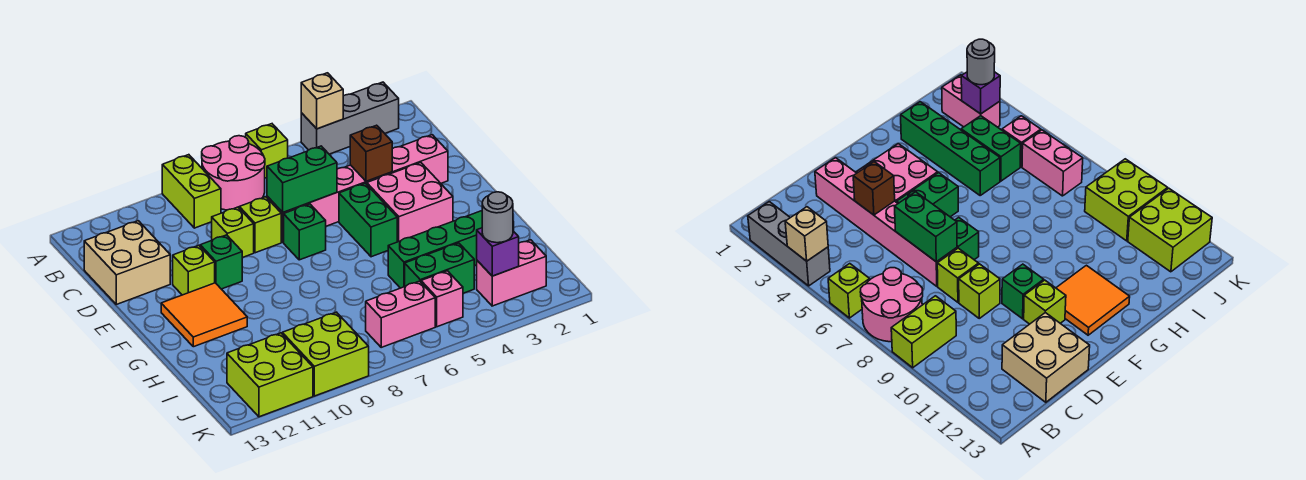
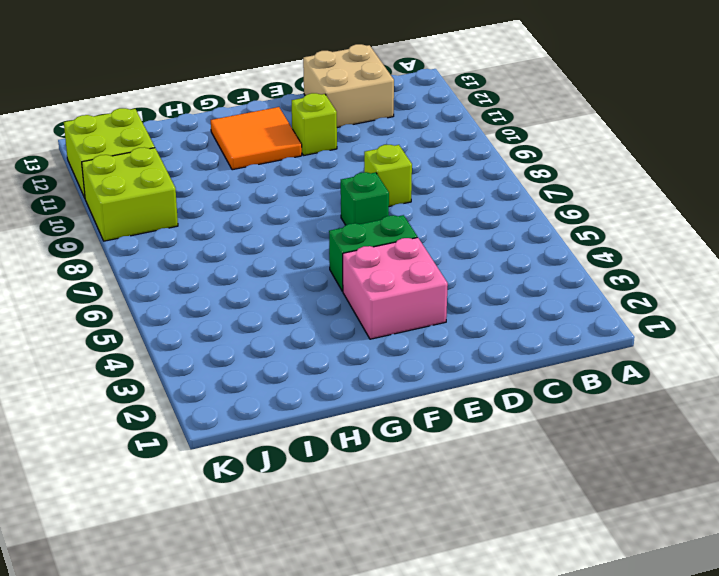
none -> grey brick A2:A4 level 1
none -> lime brick A6 level 1
none -> pink round brick A7:B8 level 1

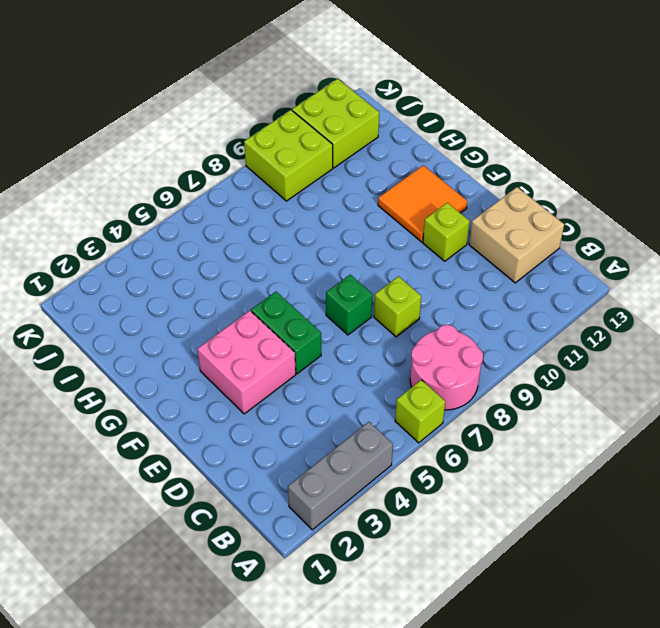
none -> lime brick A9:B9 level 1
none -> pink brick D2:D7 level 1
none -> lime brick D9 level 1

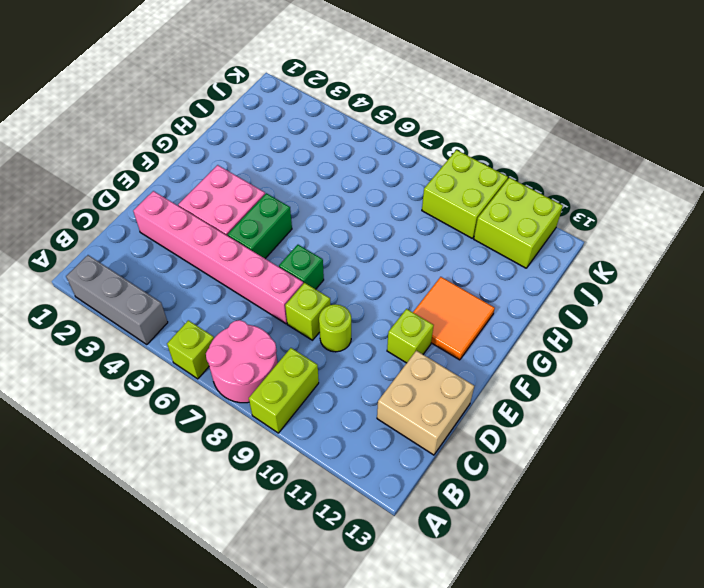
lime round brick D9 level 1 -> lime brick D9 level 1
none -> green brick E10 level 1
none -> green brick H2:H5 level 1
none -> green brick I4:I5 level 1

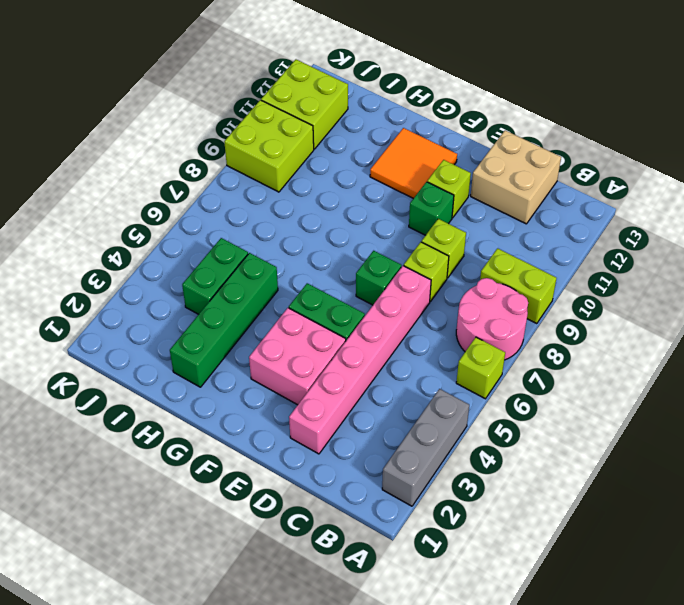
none -> pink brick J2:J3 level 1
none -> pink brick J5 level 1
none -> pink brick J6:J7 level 1

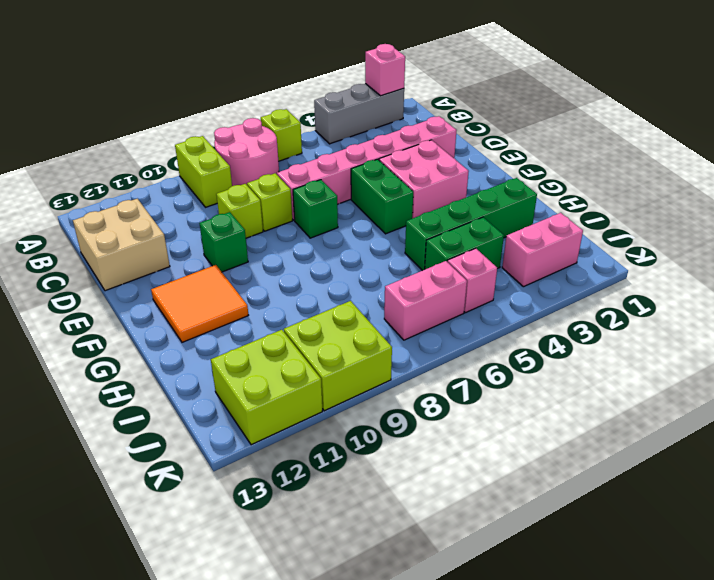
pink brick A2 level 2 -> none
none -> lime brick E11 level 1
none -> tan brick A4 level 2
none -> brown brick D4 level 2

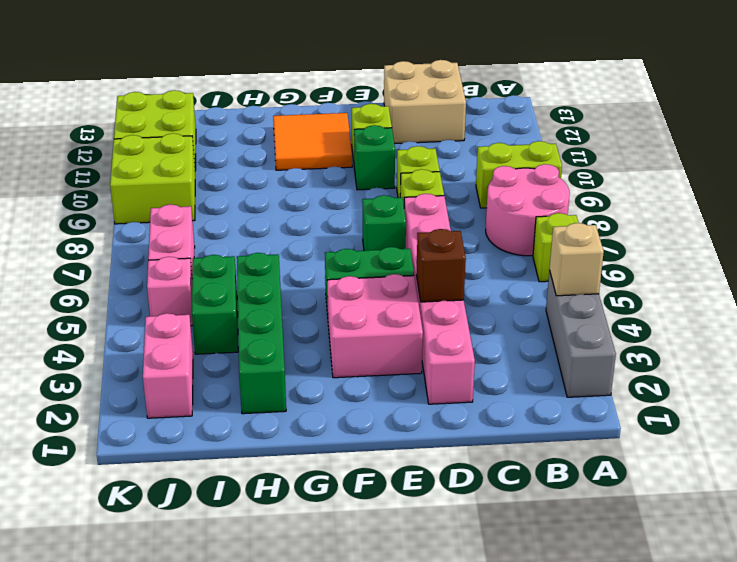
none -> green brick D6:D7 level 2
none -> purple brick J3 level 2
none -> grey round brick J3 level 3

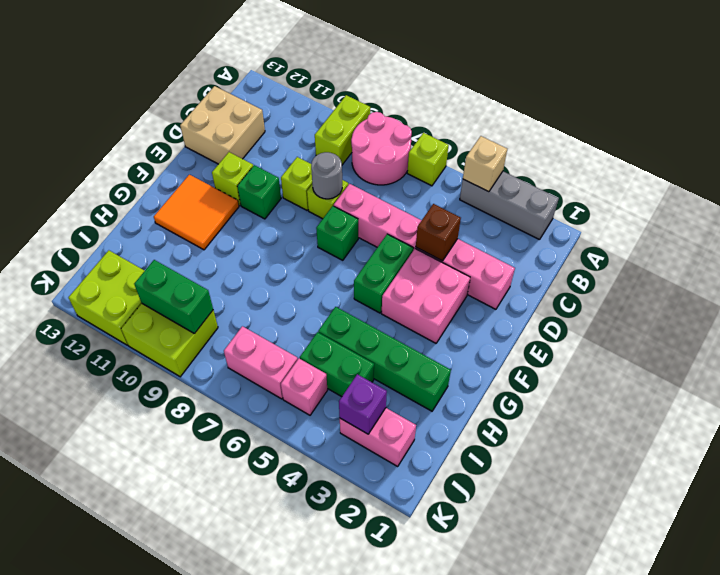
grey round brick D8 level 2 -> grey round brick J3 level 3
green brick J9:J10 level 2 -> green brick D6:D7 level 2

